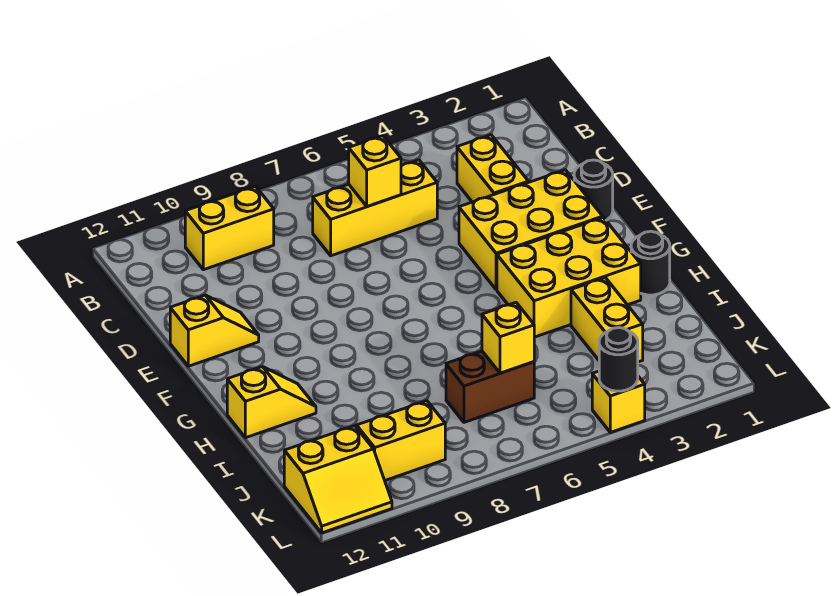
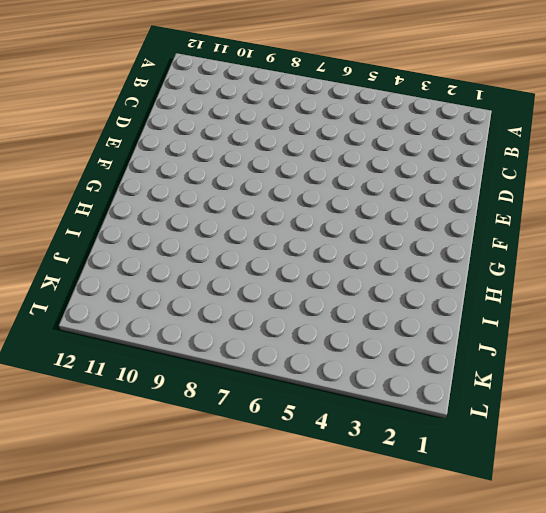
none -> yellow brick B9:B10 level 1
none -> yellow brick C3:D3 level 1
none -> yellow brick C5:C7 level 1

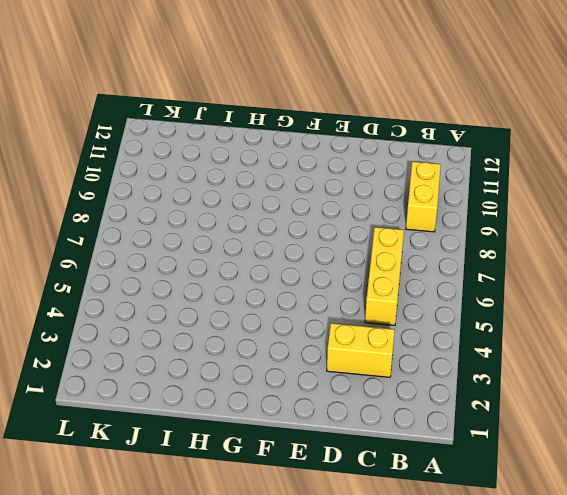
none -> black round brick E1 level 1
none -> yellow brick E2:F4 level 1
none -> yellow slope E11:E12 level 1 top 12

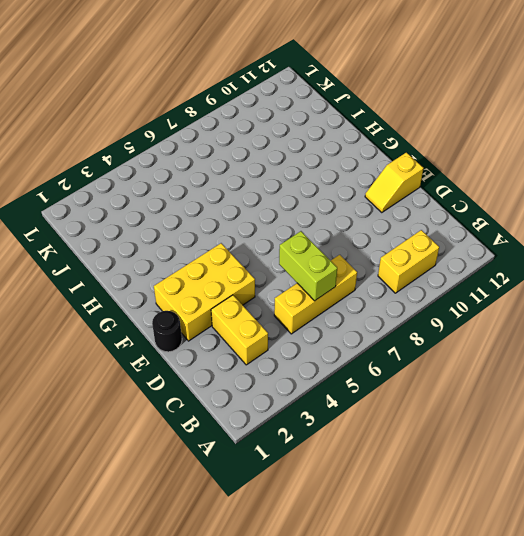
lime brick C6:D6 level 2 -> yellow brick C6 level 2
none -> yellow brick G2:H4 level 1
none -> black round brick H1 level 1
none -> yellow slope H11:H12 level 1 top 12

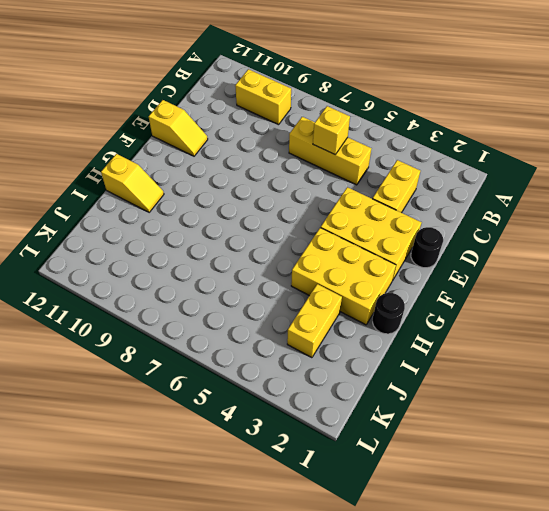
none -> brown brick J6:J7 level 1
none -> yellow brick K9:K10 level 1
none -> yellow slope K11:L12 level 1 top K

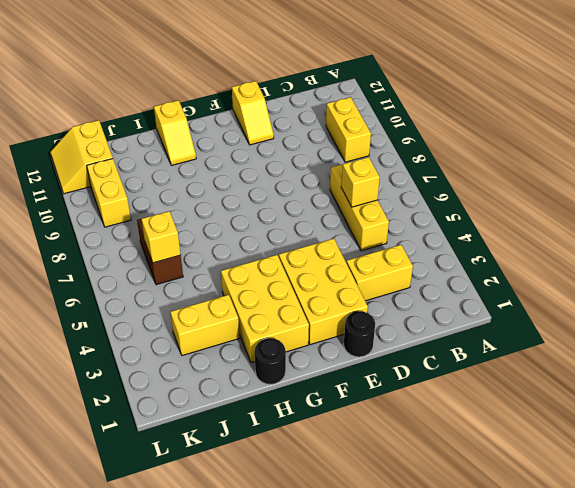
none -> yellow brick L4 level 1
none -> black round brick L4 level 2

